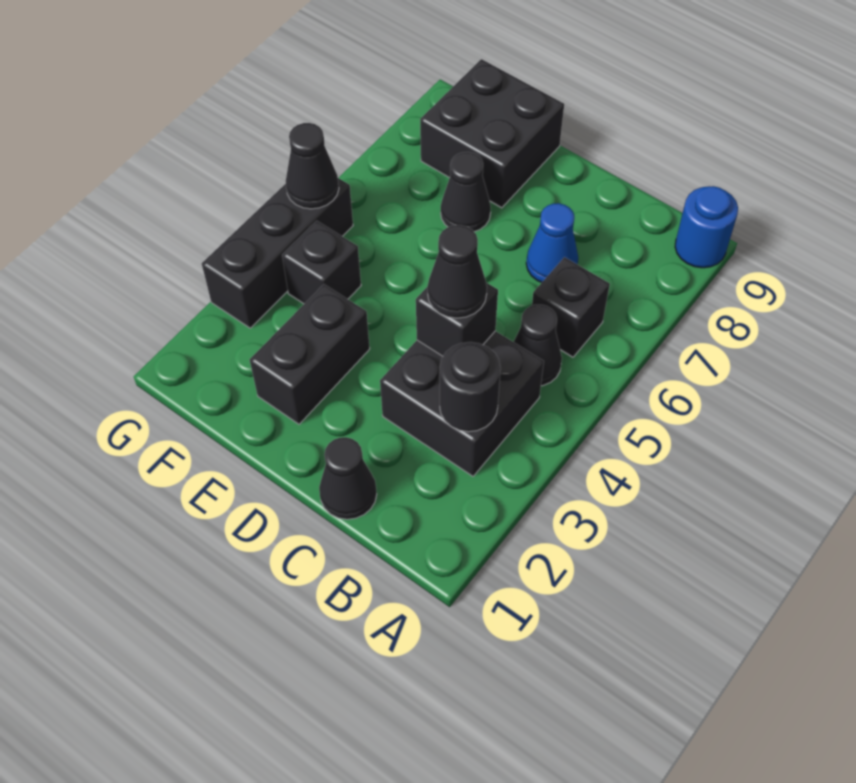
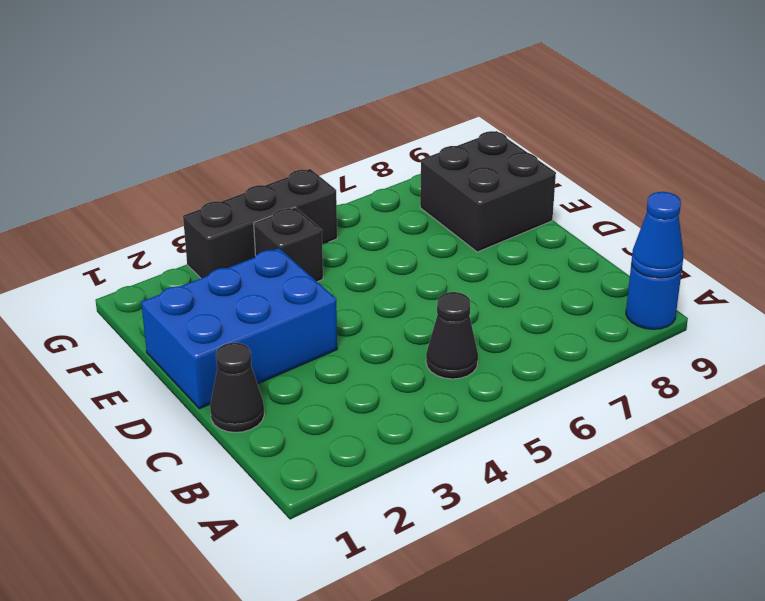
blue cone A9 level 2 -> blue cone C7 level 1
blue brick D1:E3 level 1 -> black brick E2:E3 level 1
none -> black brick B3:C4 level 1
none -> black brick B6 level 1
none -> black cone E7 level 1

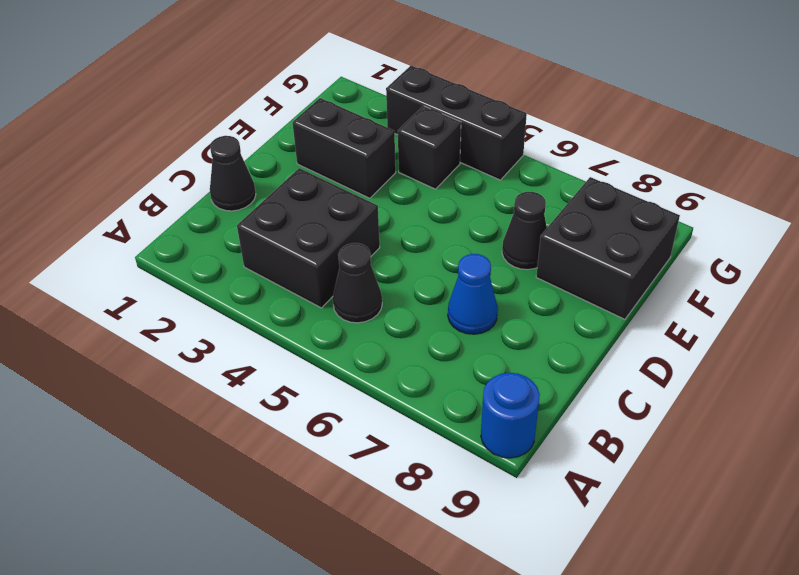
none -> black brick B6 level 1
none -> black round brick B3 level 2
none -> black brick C4 level 2

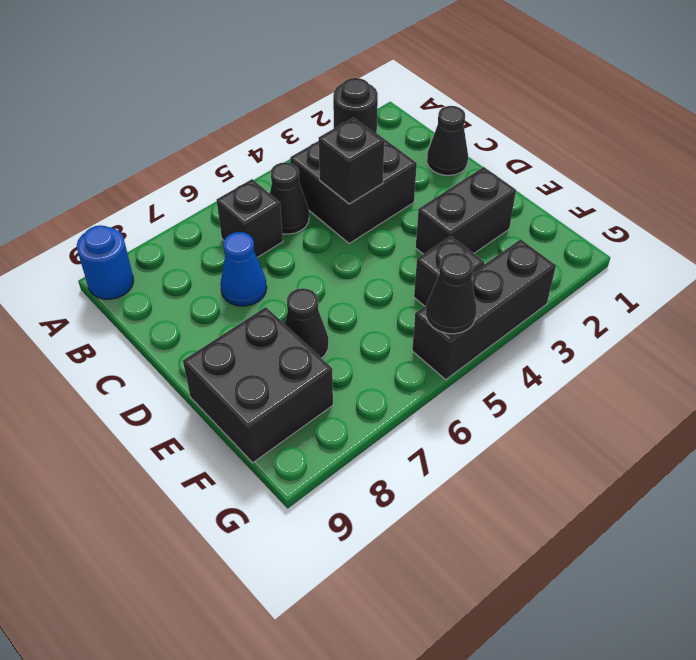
none -> black cone C4 level 3

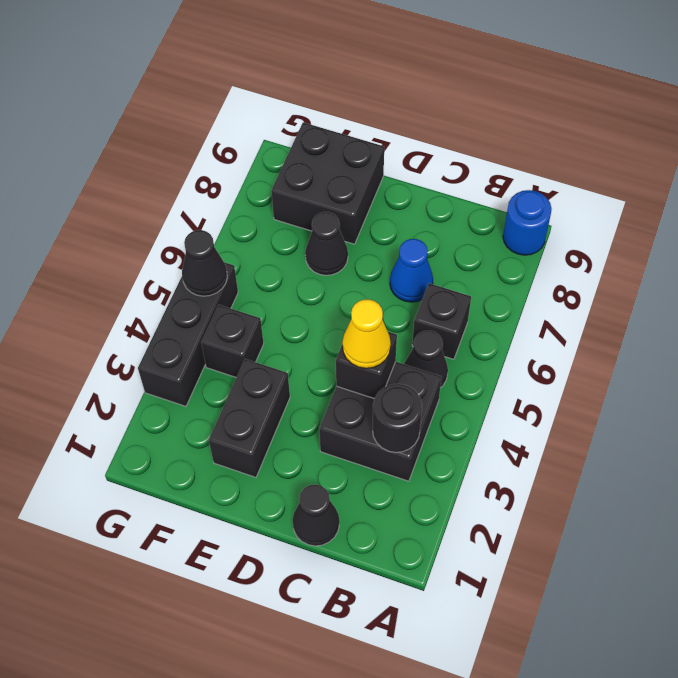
yellow cone C4 level 3 -> black cone C4 level 3

